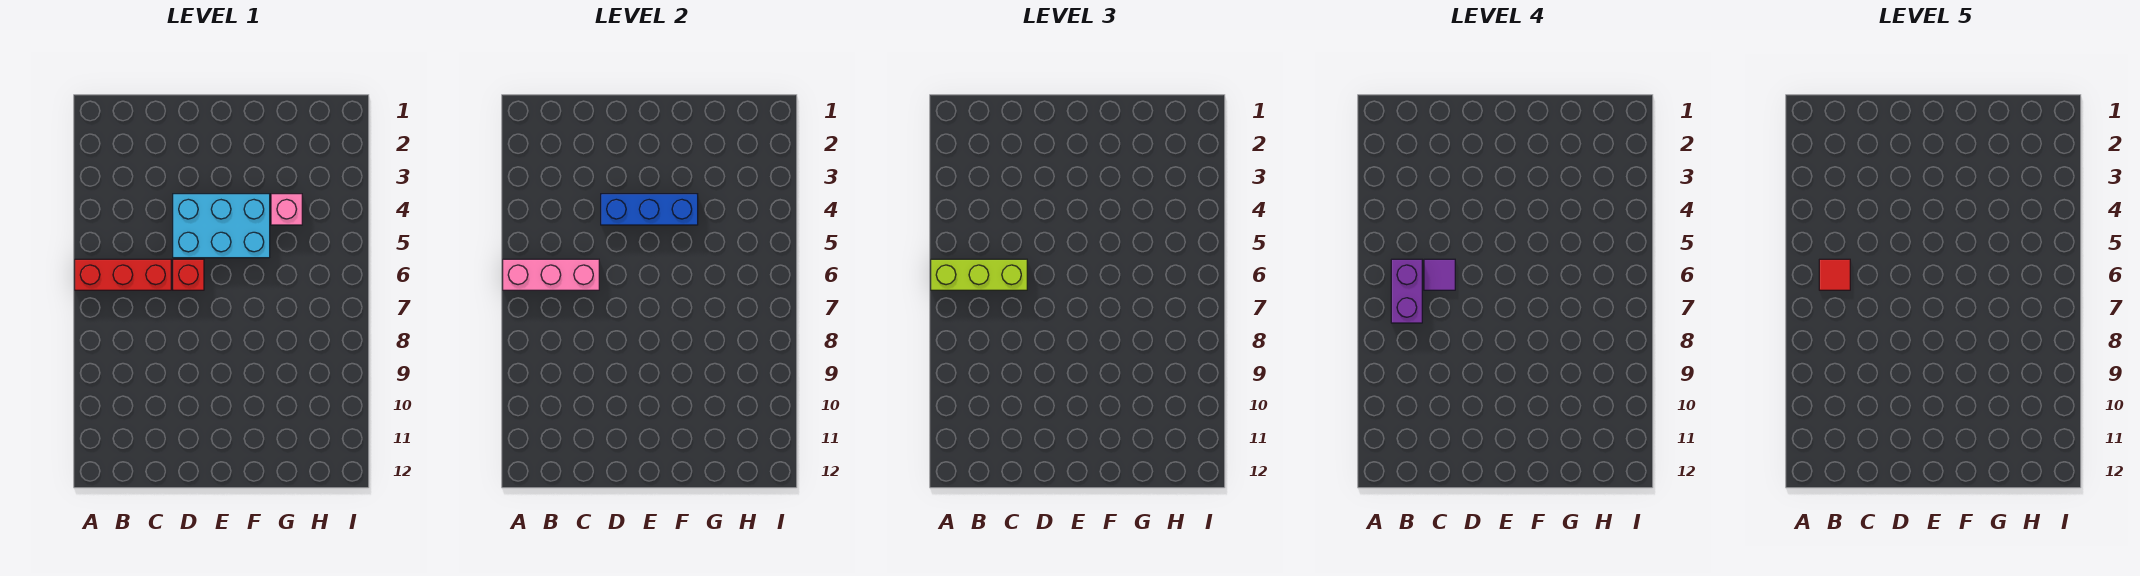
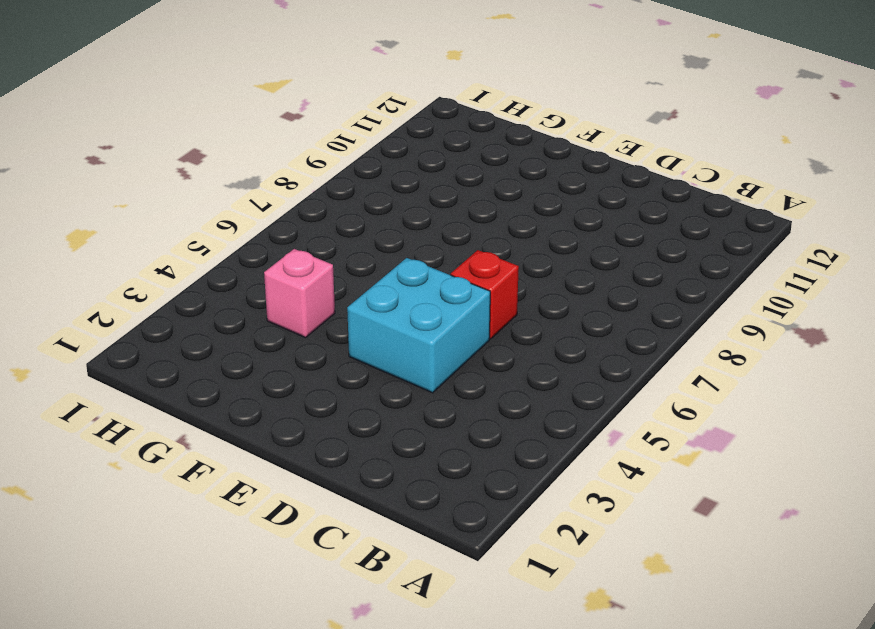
cyan brick D4:E5 level 1 -> cyan brick D4:F5 level 1
none -> red brick A6:C6 level 1
none -> pink brick A6:C6 level 2

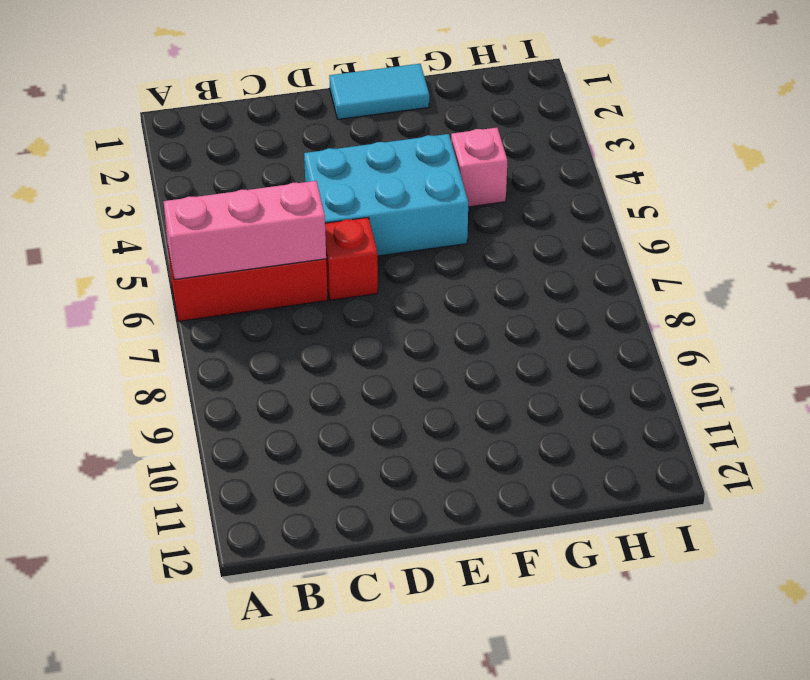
cyan tile E1:F1 level 1 -> none
none -> blue brick D4:F4 level 2
none -> lime brick A6:C6 level 3

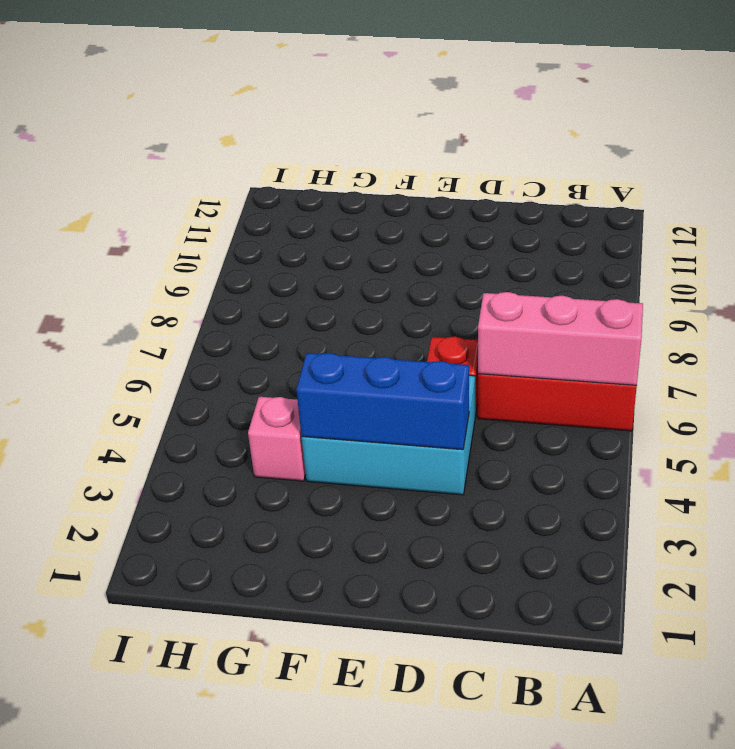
none -> lime brick A6:C6 level 3
none -> purple brick B6:B7 level 4

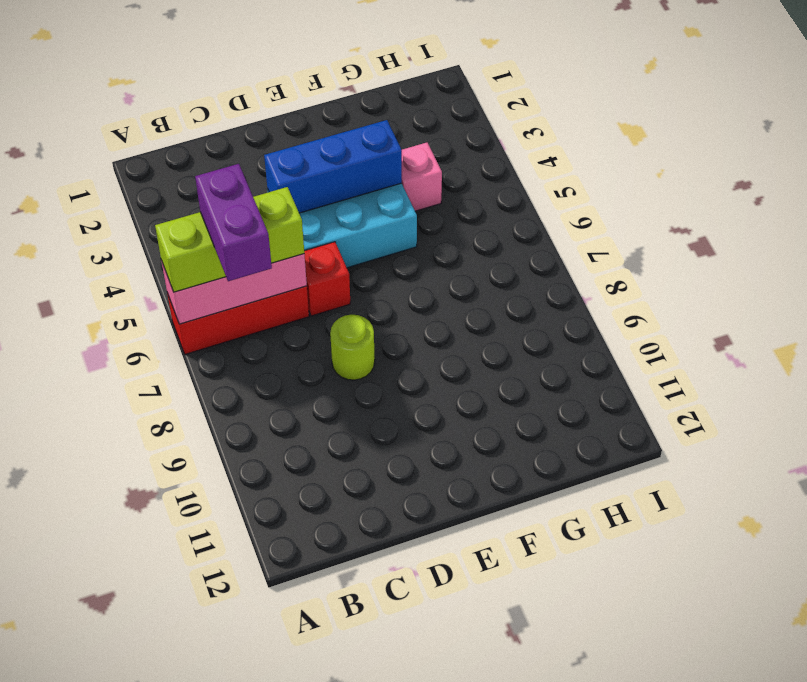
lime round brick D8 level 1 -> none
none -> purple tile C6 level 4
none -> red tile B6 level 5

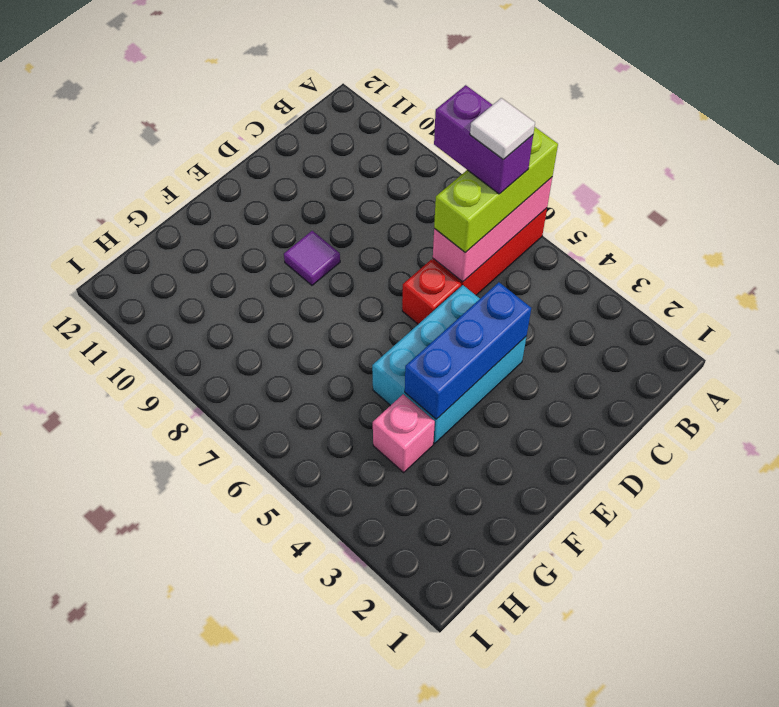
white tile B6 level 5 -> red tile B6 level 5
purple tile E9 level 1 -> purple tile C6 level 4

